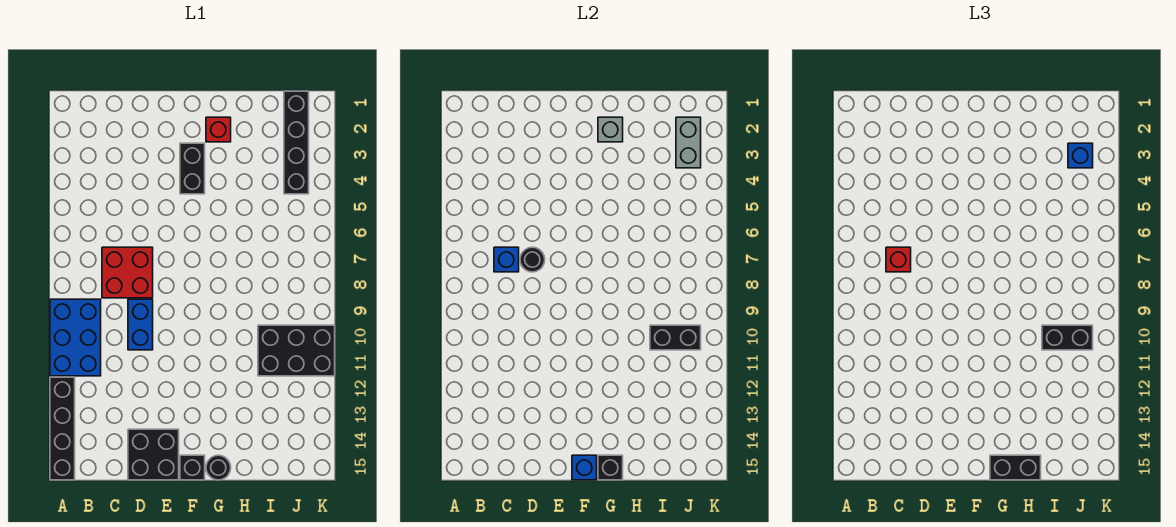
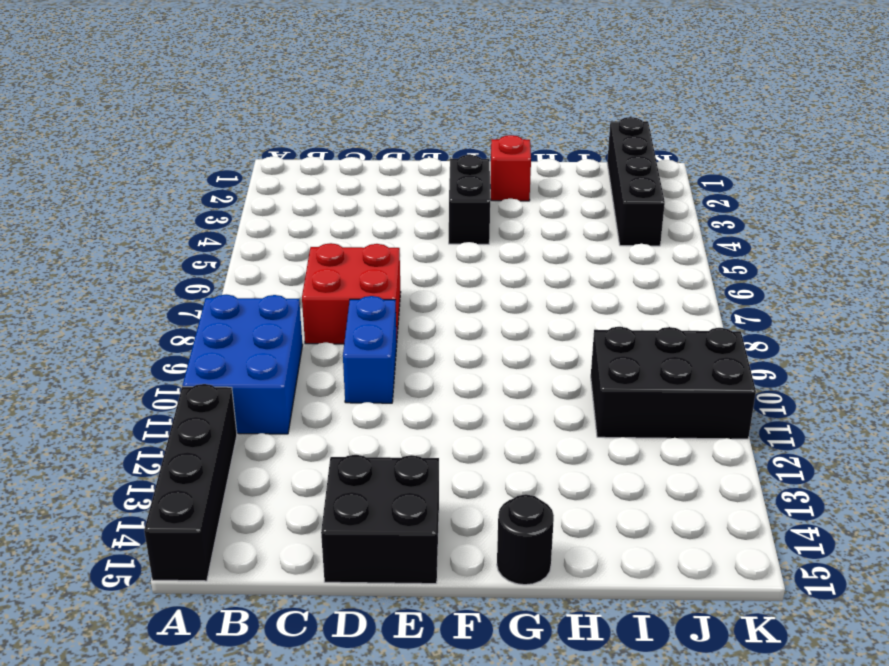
none -> black brick F15 level 1
none -> blue brick C7 level 2
none -> black round brick D7 level 2

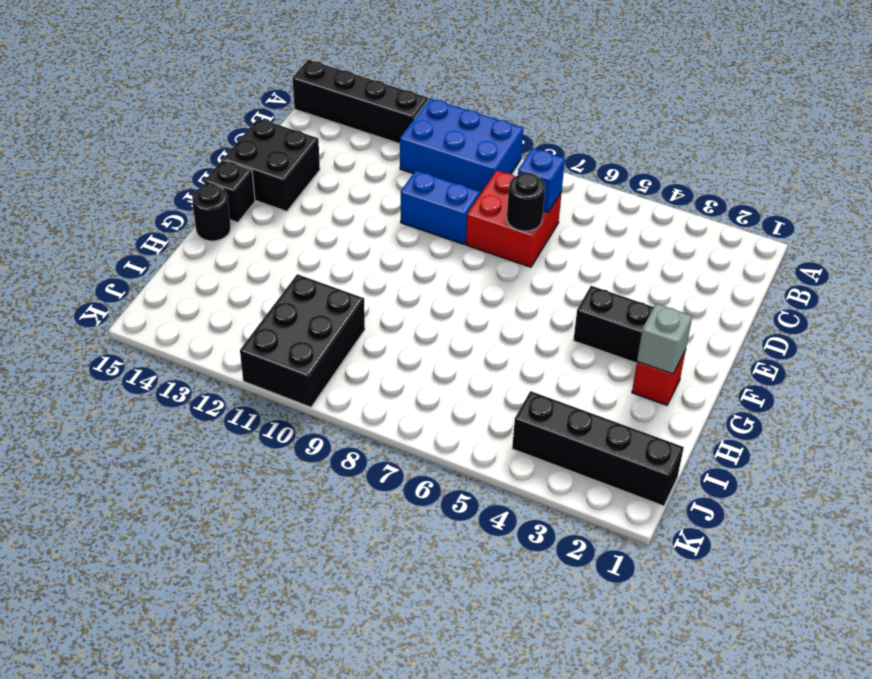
none -> blue brick F15 level 2
none -> black brick G15 level 2
none -> black brick I10:J10 level 2

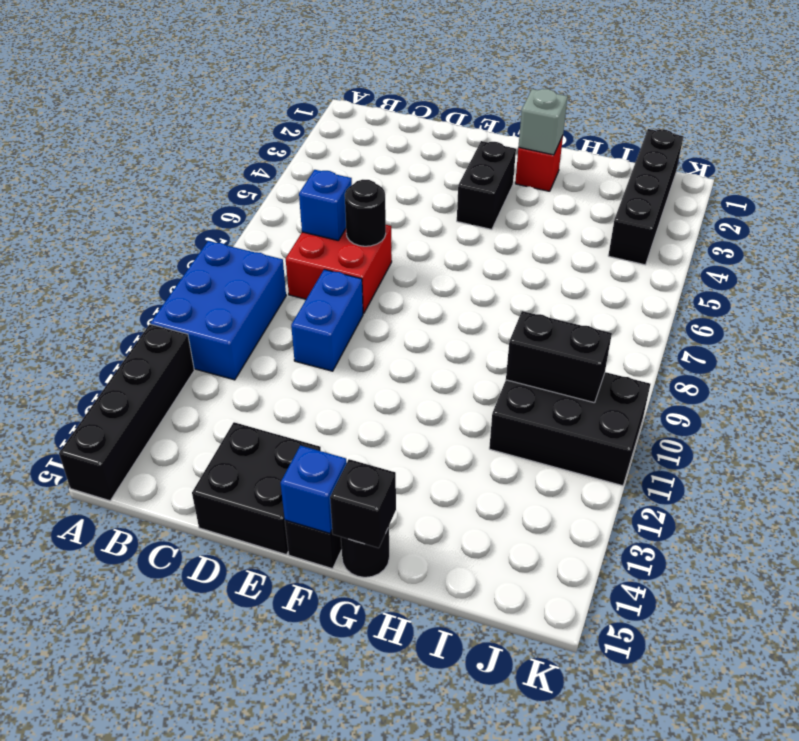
none -> grey brick J2:J3 level 2
none -> red brick C7 level 3
none -> black brick G15:H15 level 3

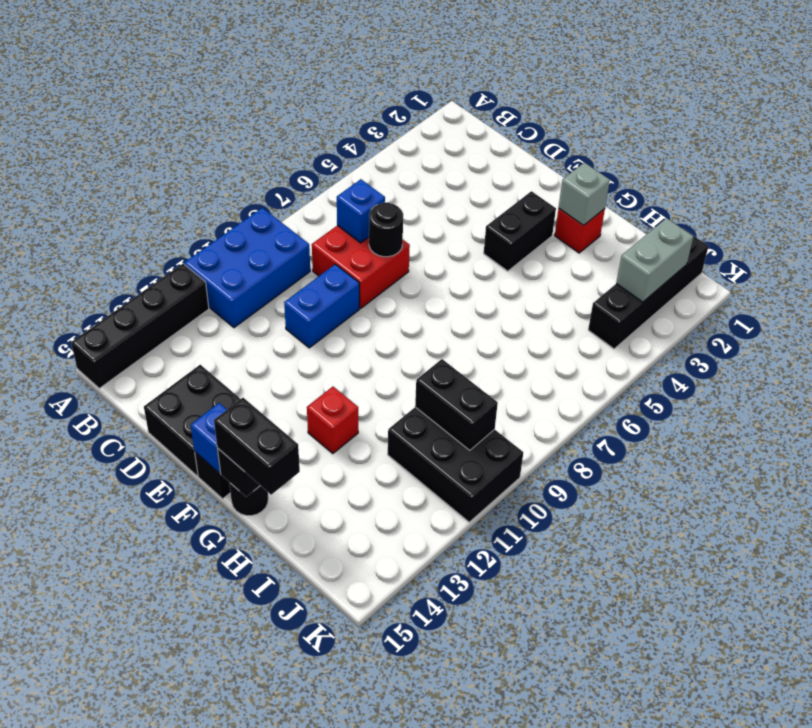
red brick G12 level 1 -> red brick C7 level 3
none -> black brick I10:J10 level 3
none -> blue brick J3 level 3

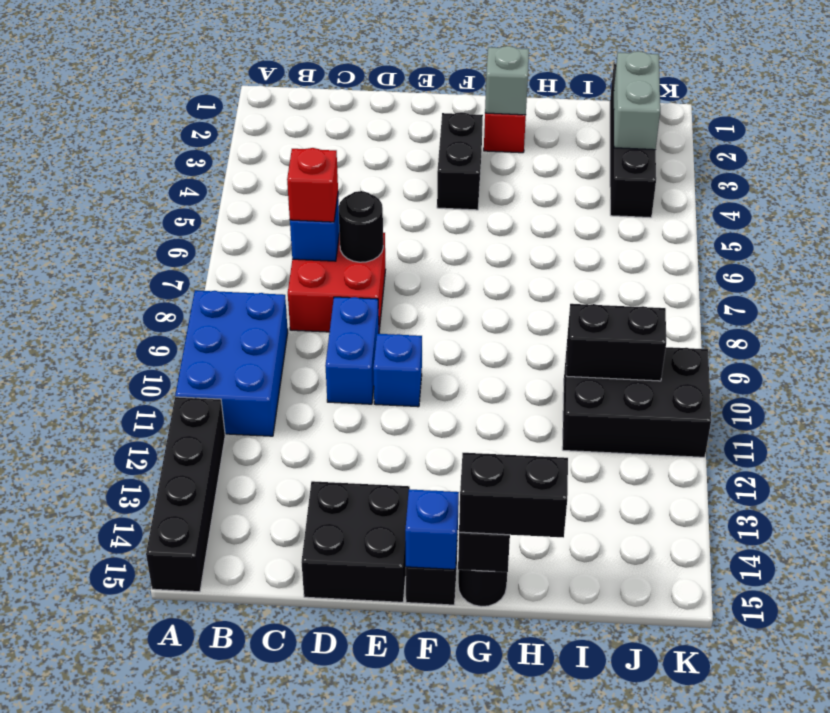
blue brick E10 level 1 -> blue brick J3 level 3
none -> black brick I10:J10 level 3

